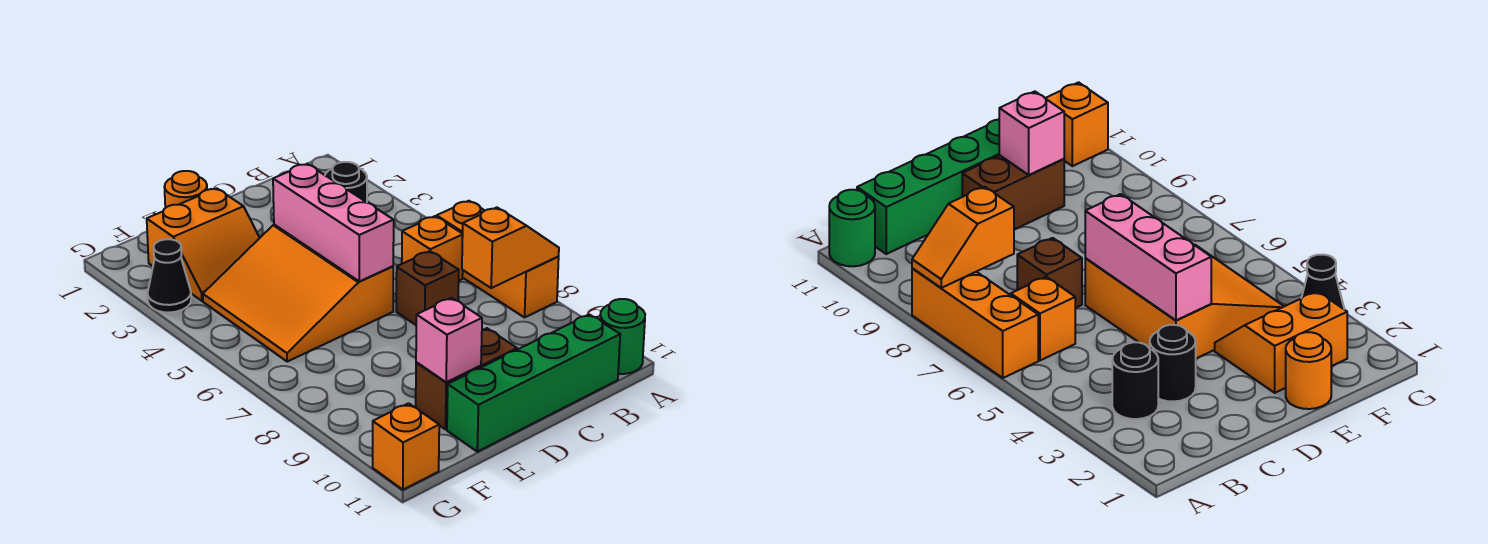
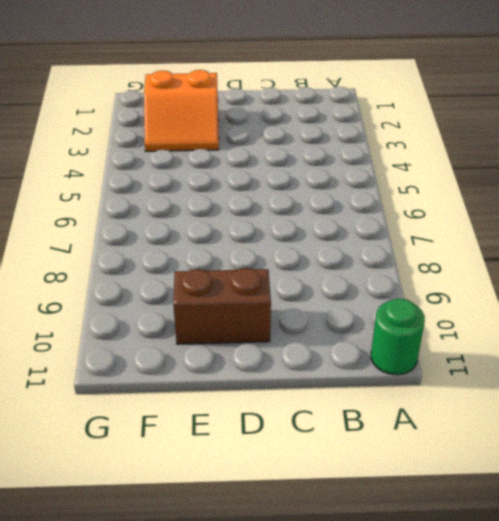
none -> orange brick A6:A8 level 1
none -> black round brick B3 level 1
none -> orange brick B6 level 1

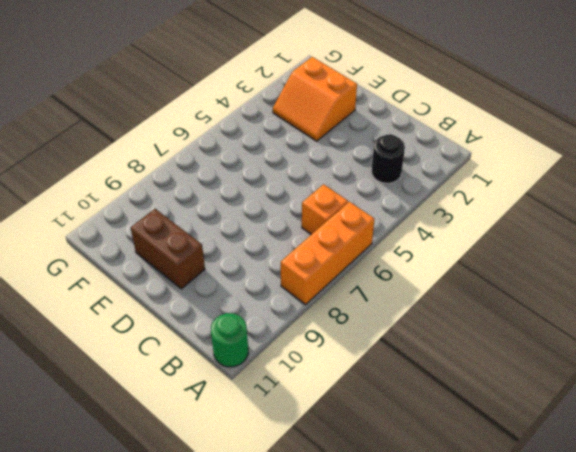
none -> green brick B11:E11 level 1
none -> black round brick C3 level 1
none -> brown brick C7 level 1

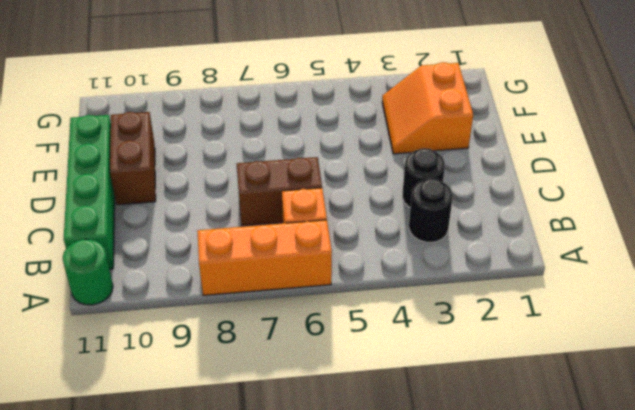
brown brick C6:C7 level 1 -> brown brick C7 level 1
none -> orange slope D4:F6 level 1 top D
none -> orange round brick E1 level 1
none -> black cone G3 level 1

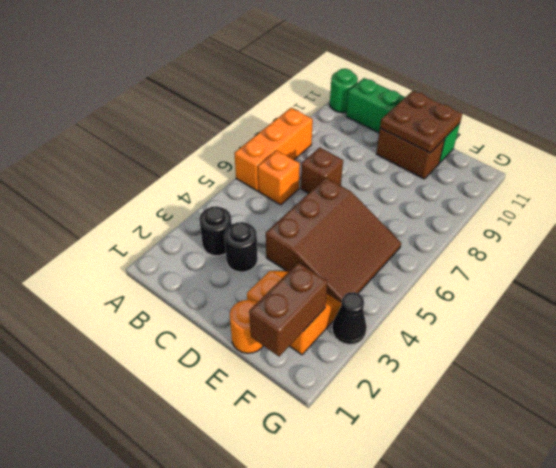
brown slope D4:F6 level 1 top D -> orange slope D4:F6 level 1 top D
brown plate D10:E11 level 2 -> pink brick E10 level 2
brown brick F1:F2 level 2 -> none
none -> orange brick G11 level 1
none -> orange slope A8:B8 level 2 top B
none -> pink brick D4:D6 level 2

